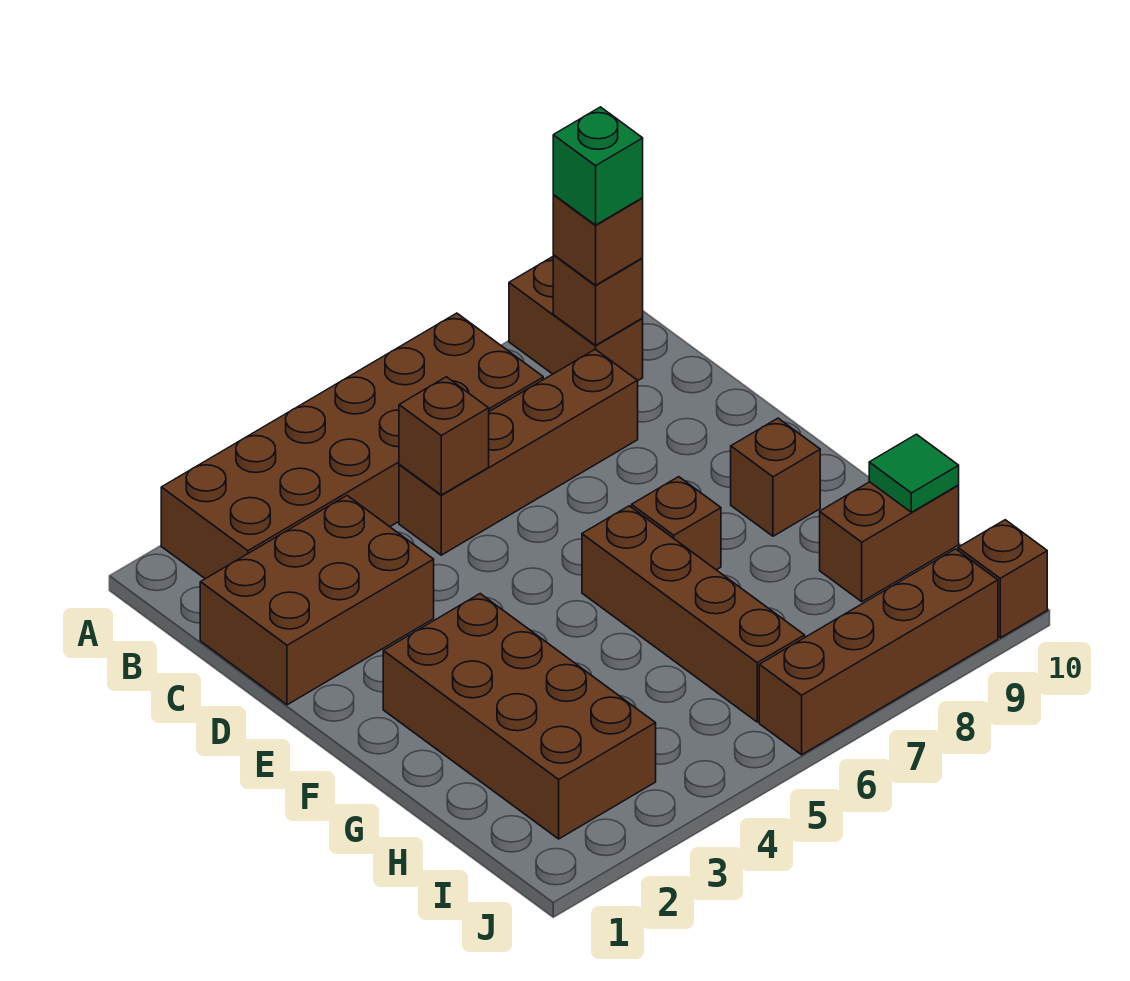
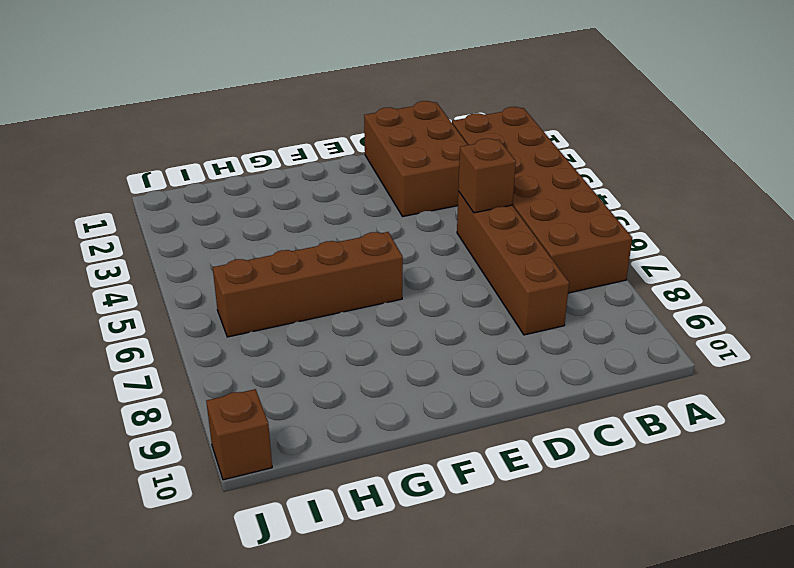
none -> brown brick A9:B9 level 1
none -> brown brick F2:I3 level 1
none -> brown brick F7 level 1

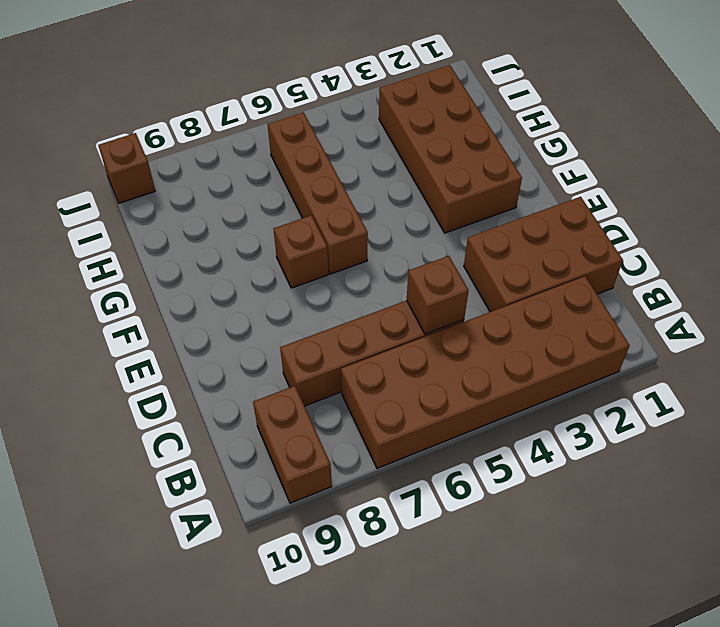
none -> brown brick F9 level 1
none -> brown brick H9:H10 level 1
none -> brown brick J6:J9 level 1

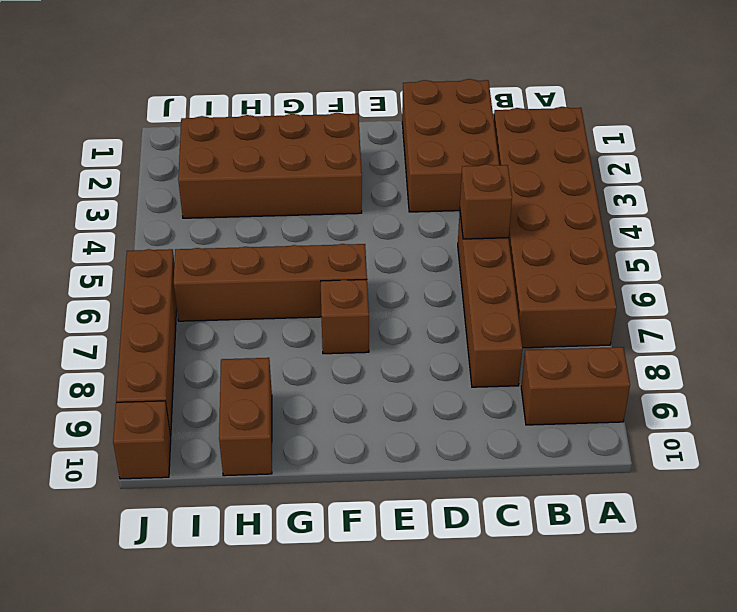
none -> brown brick F9 level 1
none -> brown brick B9 level 2
none -> green tile H10 level 2

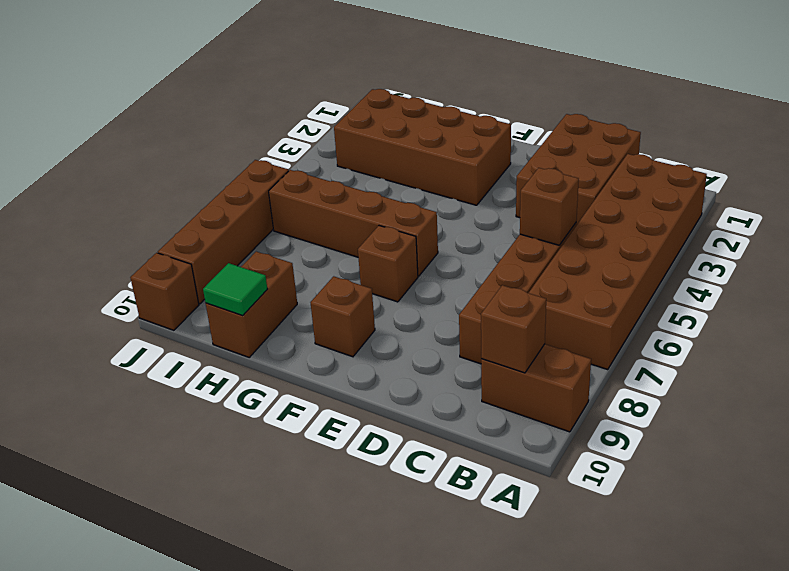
none -> brown brick B9 level 3
none -> green brick B9 level 4

